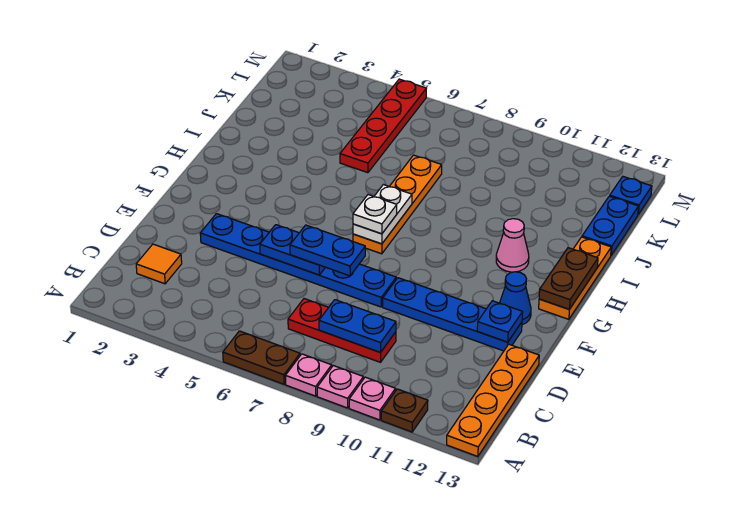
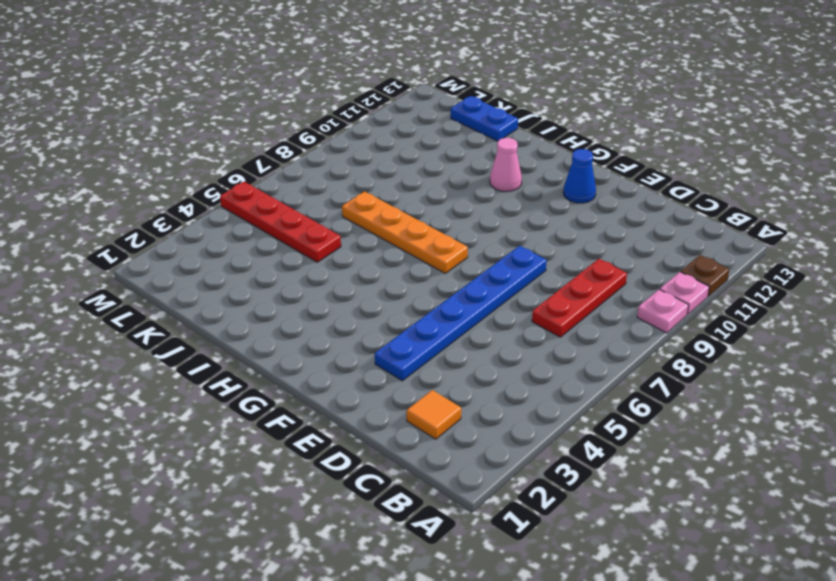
none -> brown plate A6:A7 level 1
none -> pink plate A8 level 1
none -> orange plate A13:D13 level 1

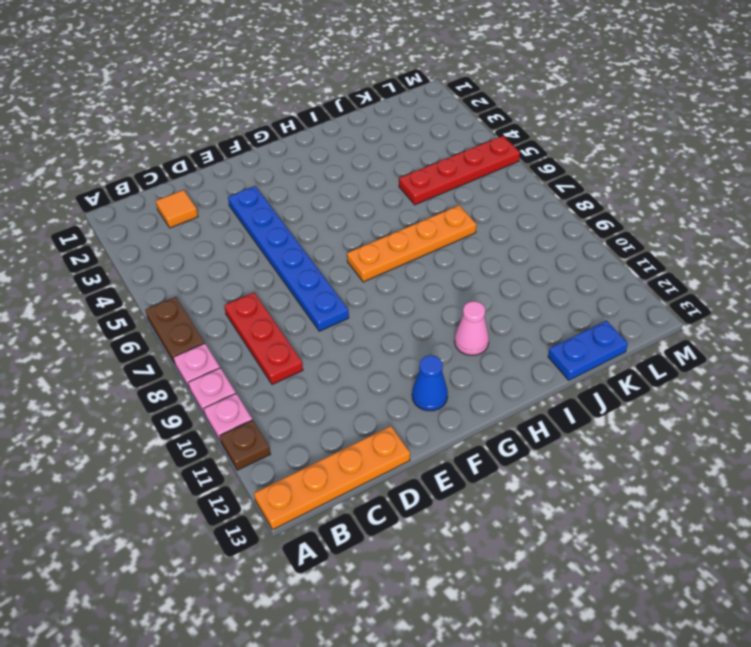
none -> blue plate E9:E12 level 1
none -> orange plate G13:I13 level 1
none -> blue plate L13 level 1

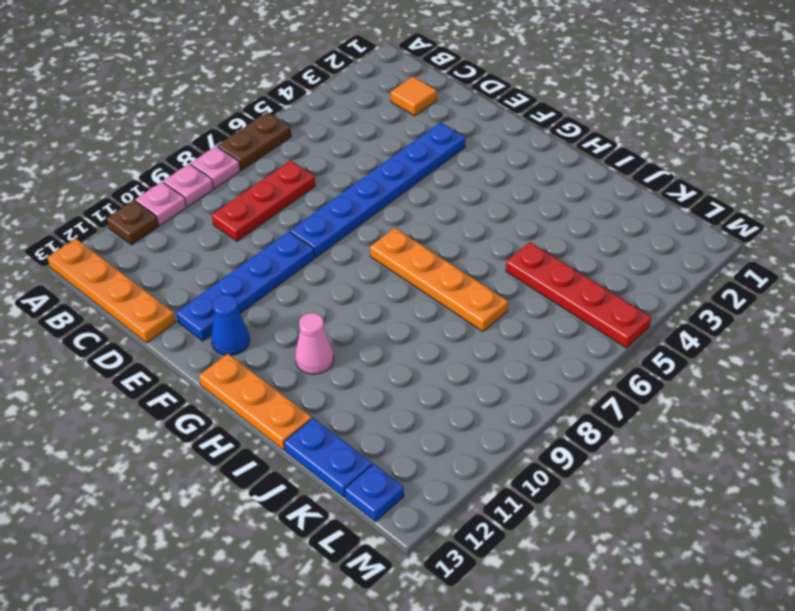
none -> blue plate C8:C9 level 2
none -> blue plate E5:E6 level 2
none -> blue plate E12 level 2

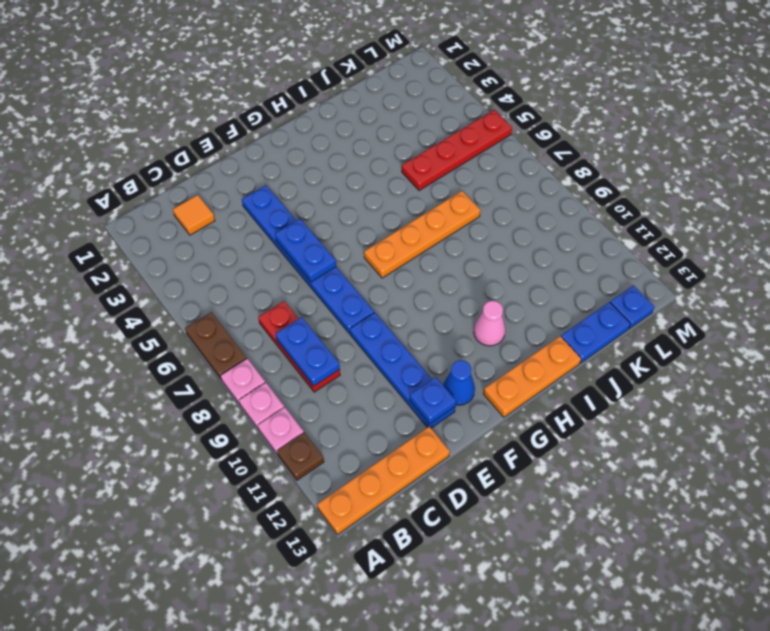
none -> white plate G7:H7 level 2
none -> brown plate G13:H13 level 2
none -> blue plate E6:E7 level 3

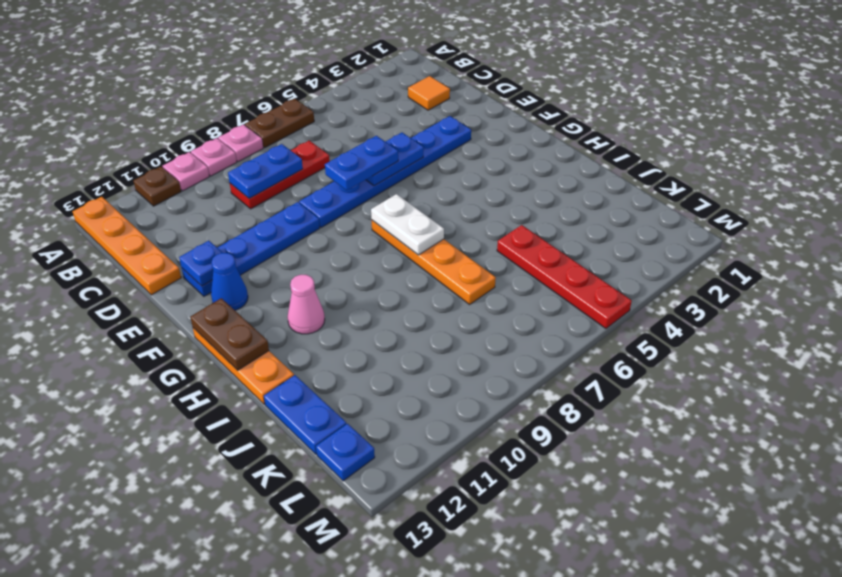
none -> white plate G7 level 3

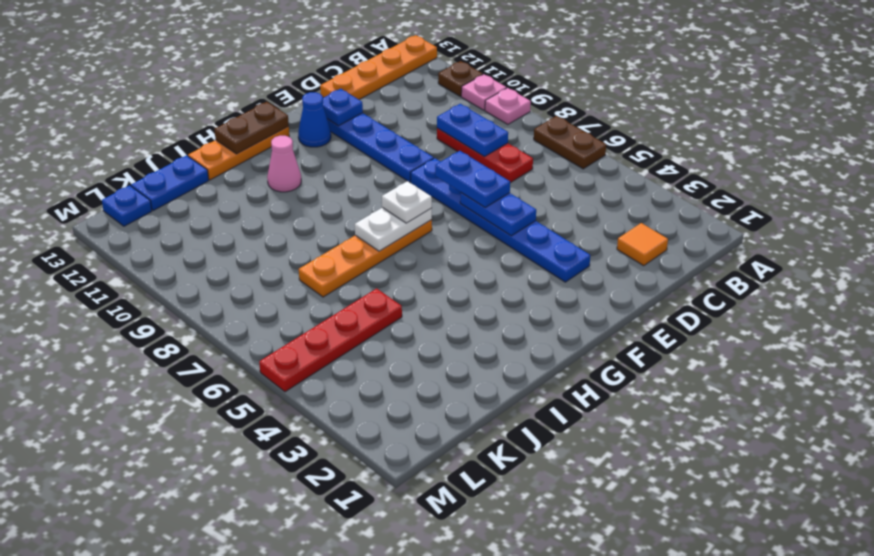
none -> pink plate A8 level 1

